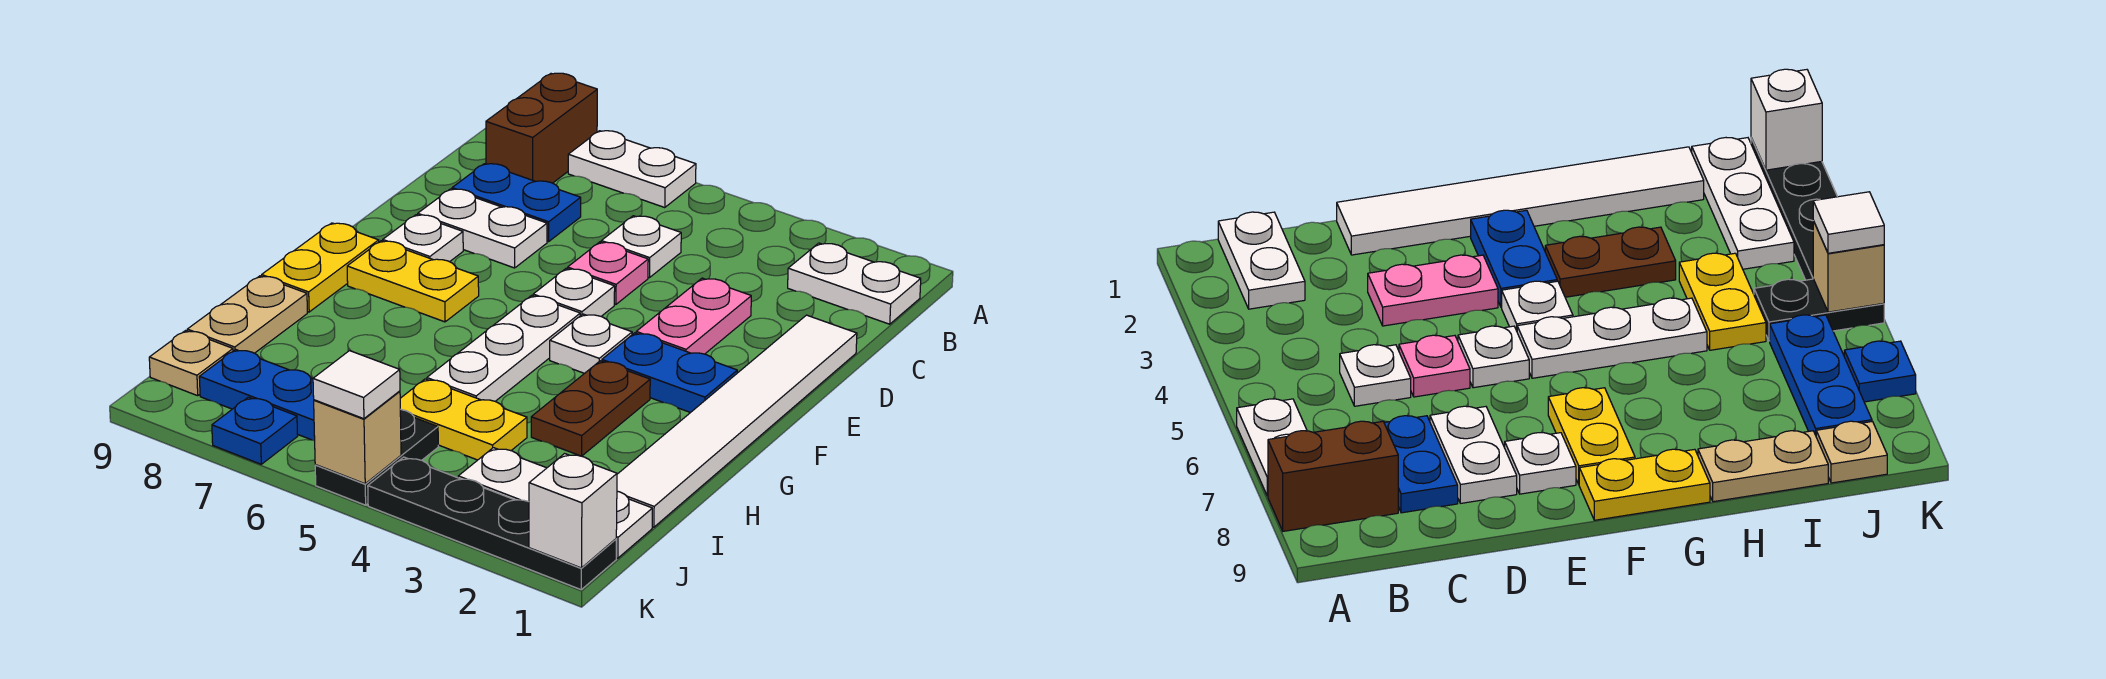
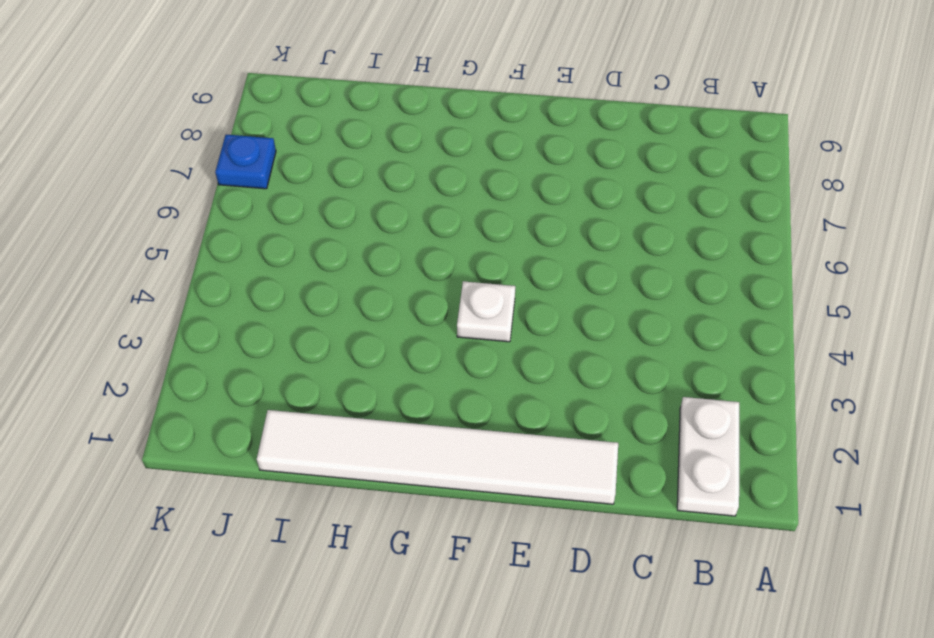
none -> white plate A6:A7 level 1
none -> brown brick A8:B8 level 1
none -> white plate C5 level 1

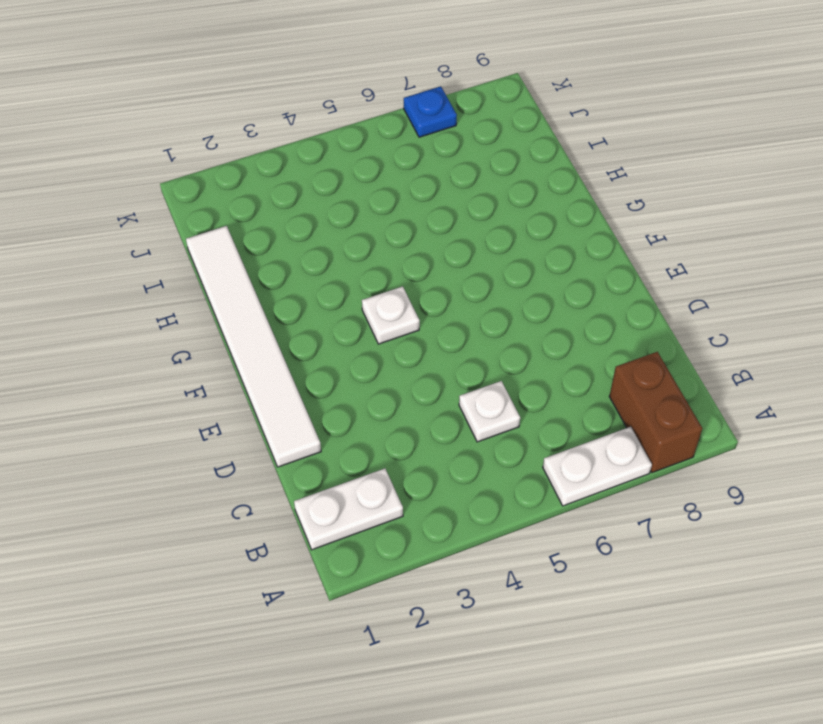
none -> blue plate C7:C8 level 1
none -> pink plate D3:E3 level 1
none -> pink plate D5 level 1

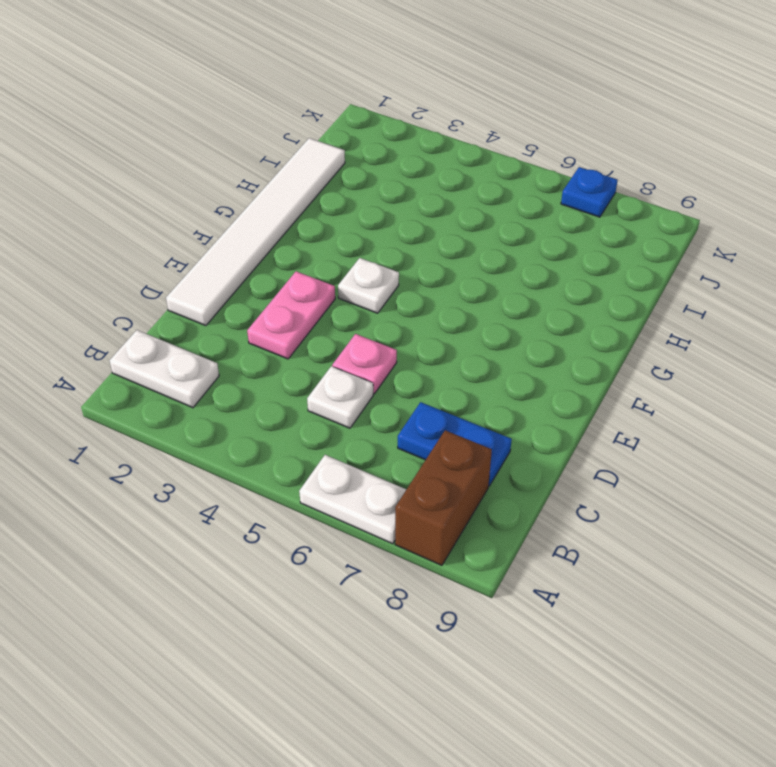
none -> white plate D7:D8 level 1
none -> white plate E5 level 1
none -> white plate E8 level 1

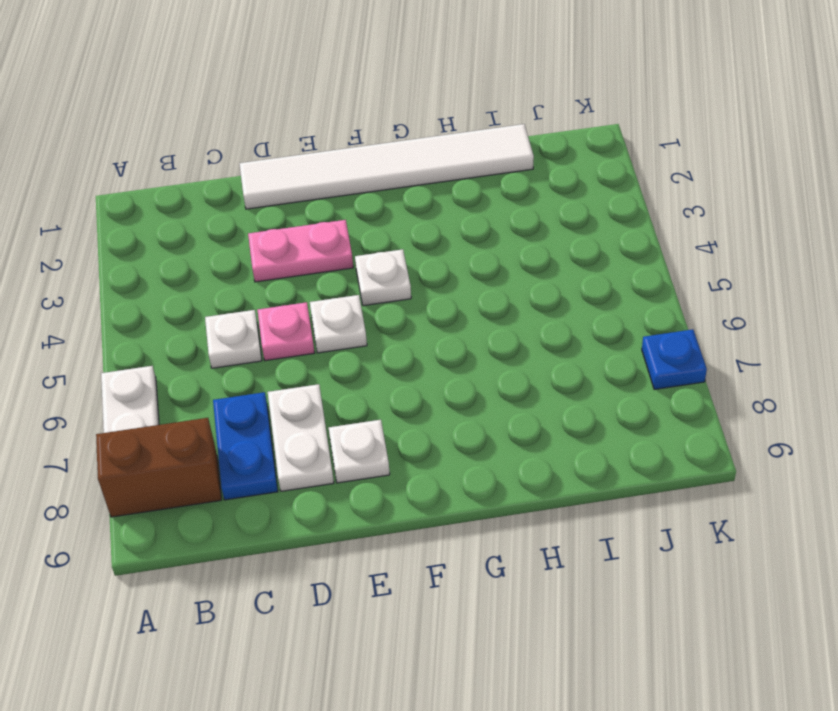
none -> white plate B1:B2 level 1
none -> blue plate F2:F3 level 1
none -> white plate F5:H5 level 1

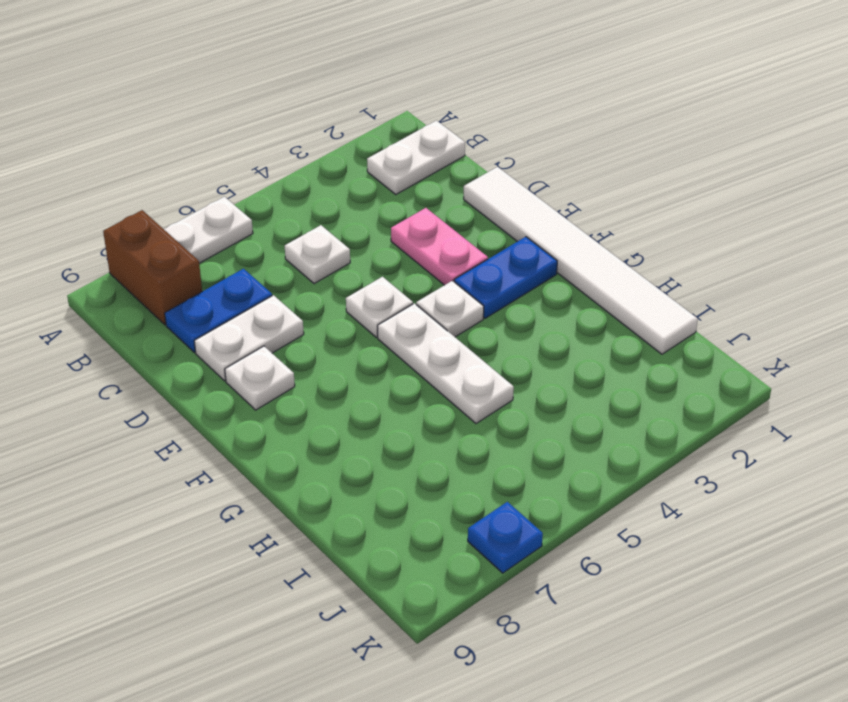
none -> pink plate D5 level 1
none -> yellow plate F7:F8 level 1
none -> yellow plate F9:G9 level 1

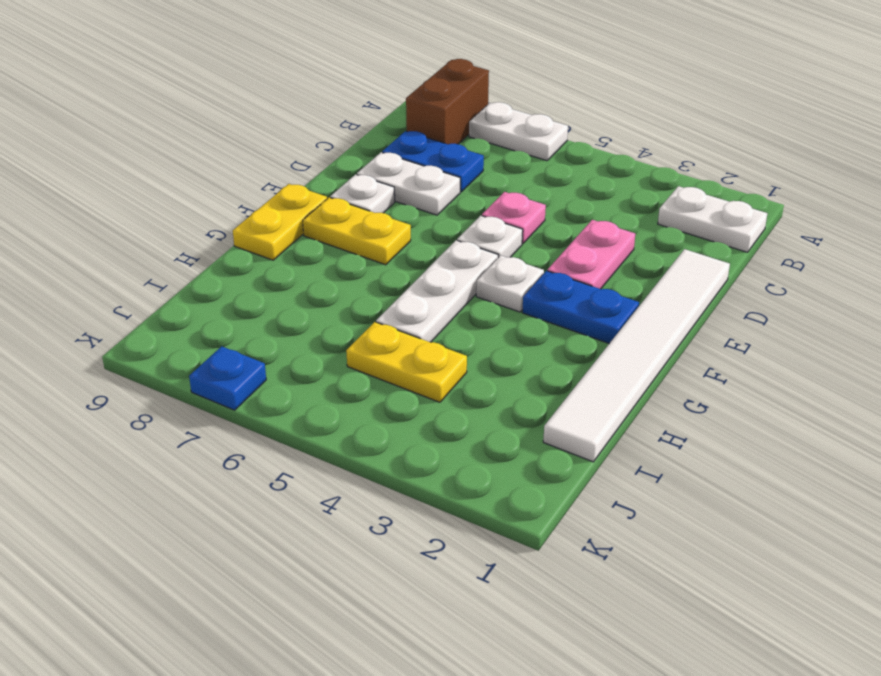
none -> white plate C5 level 1
none -> brown plate G3:H3 level 1
none -> tan plate H9:I9 level 1

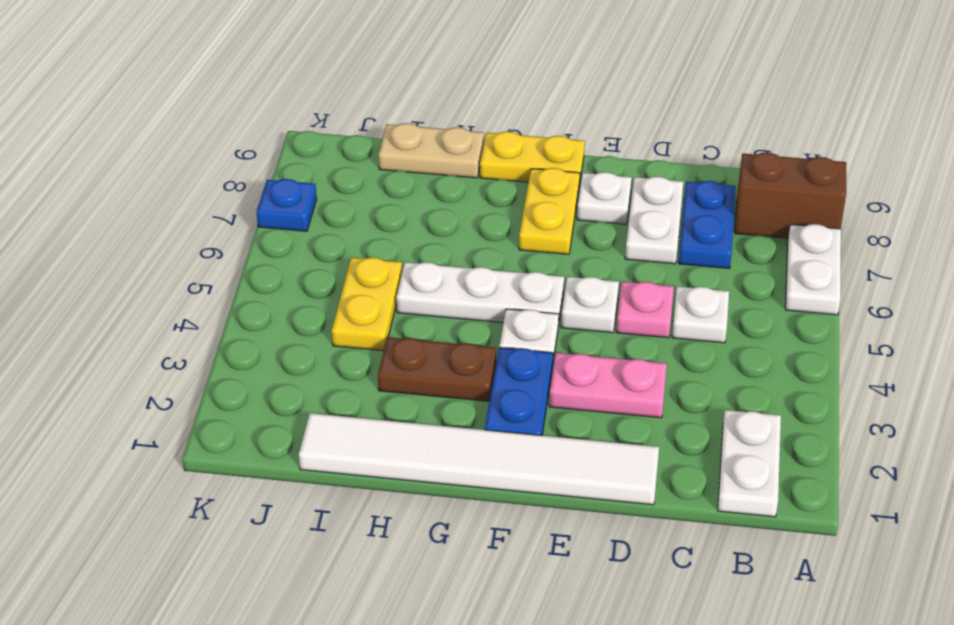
none -> white plate J1:J3 level 1
none -> black plate J5:K5 level 1
none -> blue plate J6:J8 level 1

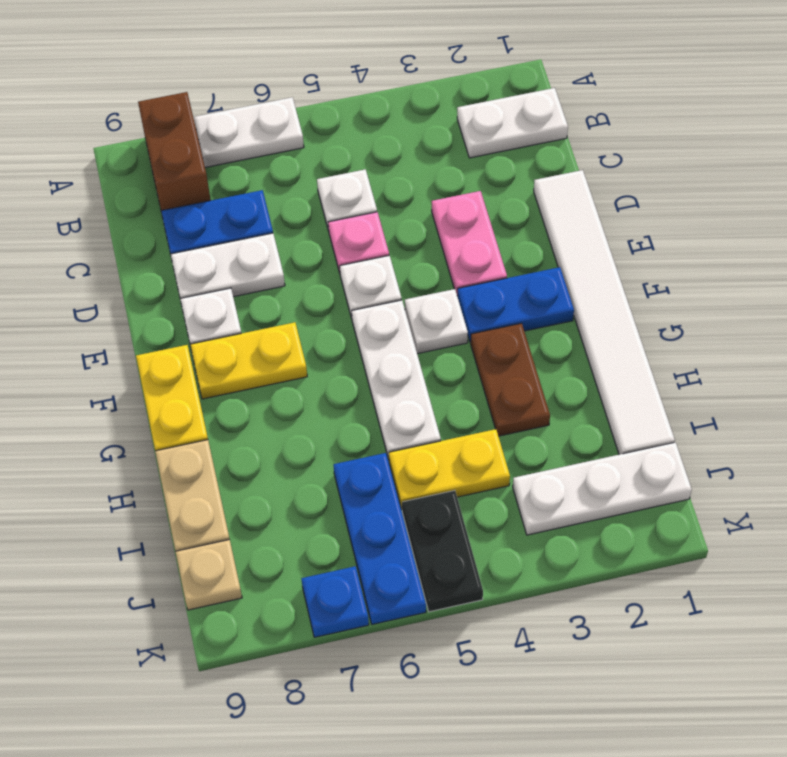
blue plate I6:K6 level 1 -> blue plate J6:J8 level 1
none -> black plate K1:K4 level 1
none -> white brick K1 level 2
none -> tan brick K5 level 2

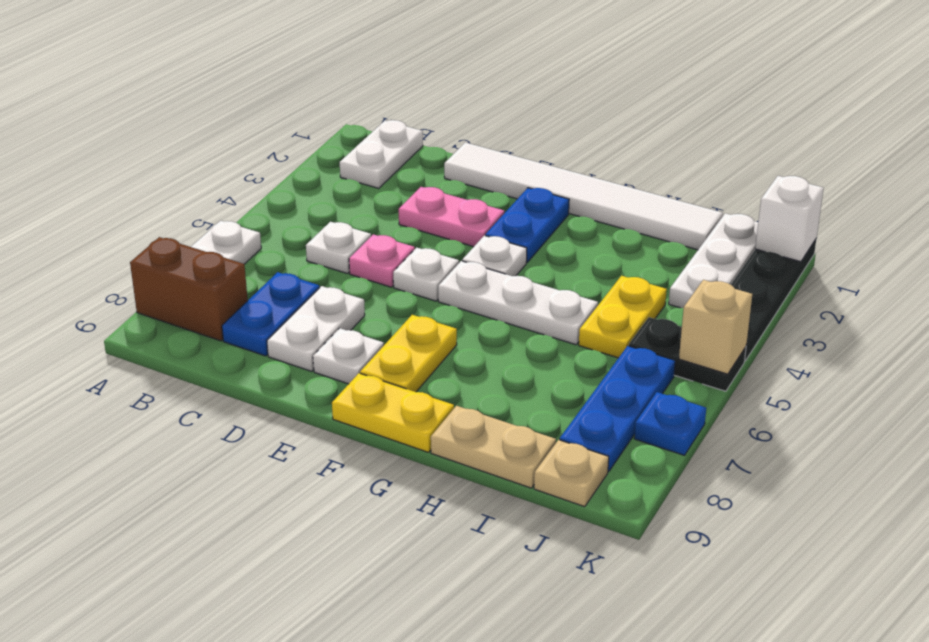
none -> brown plate G3:H3 level 1
none -> white tile K5 level 3

